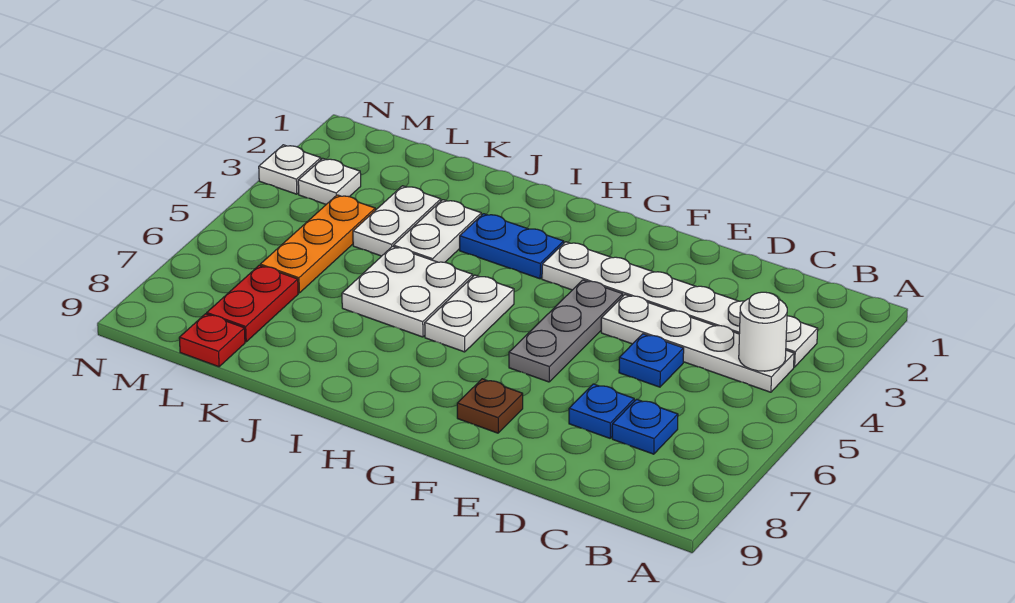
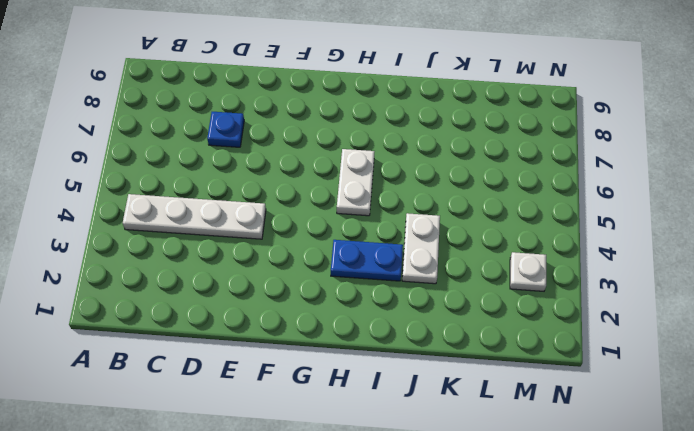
none -> white plate B3:G3 level 1
none -> blue plate C7 level 1
none -> blue plate D5 level 1

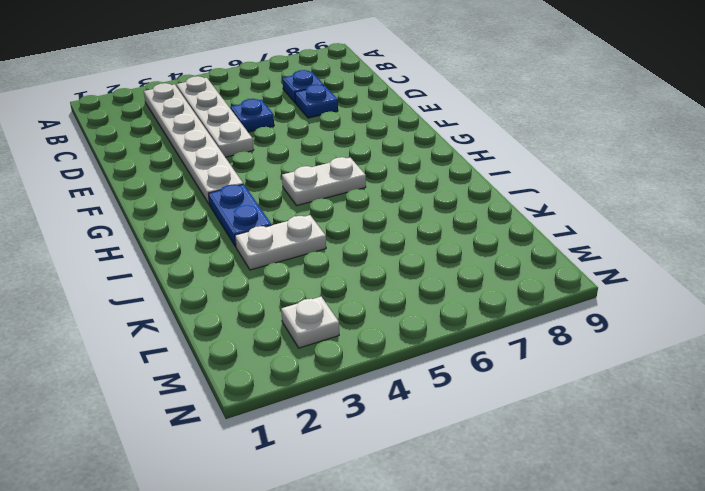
none -> grey plate F4:F6 level 1
none -> brown plate F8 level 1
none -> white plate I5:J6 level 1

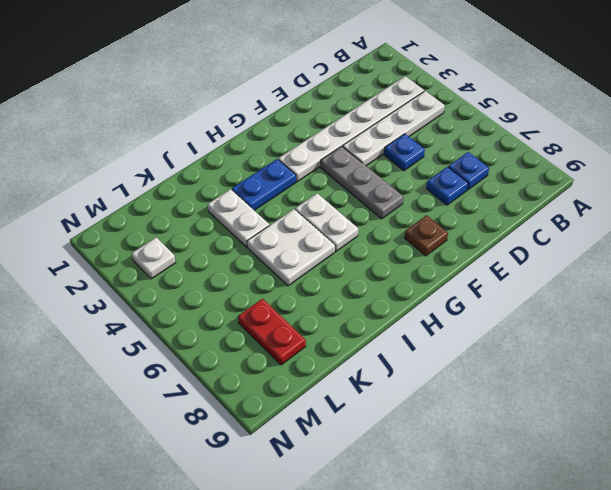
none -> white plate K3:K4 level 1
none -> orange plate L4:L6 level 1
none -> red plate L9 level 1

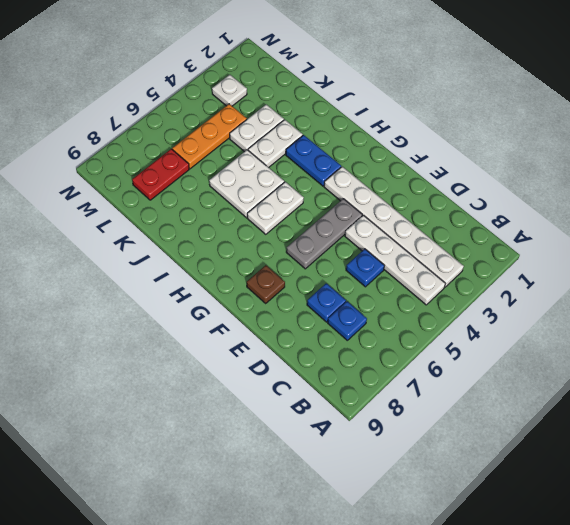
none -> red plate L9 level 1
none -> white plate N3 level 1
none -> white round brick B4 level 2

